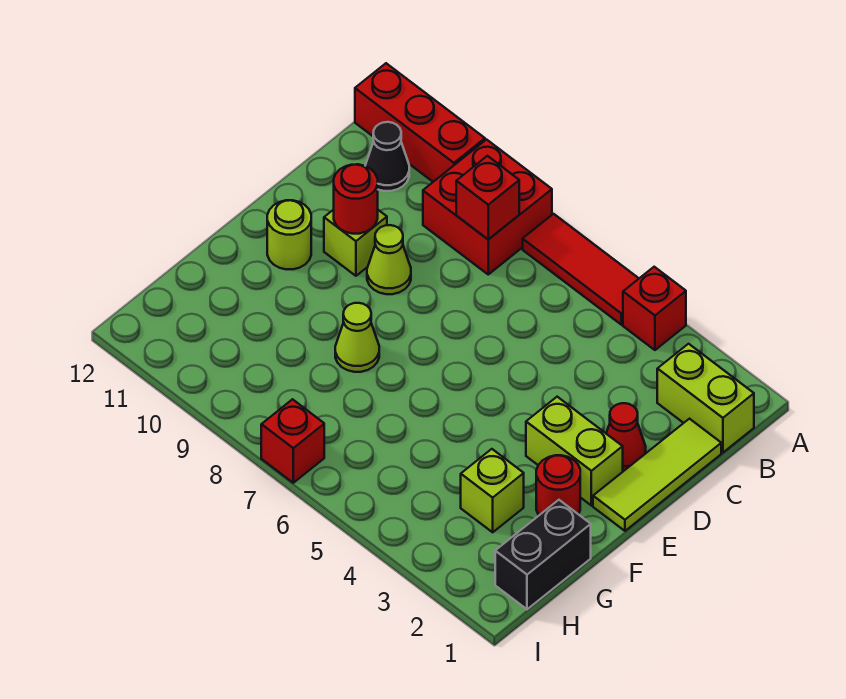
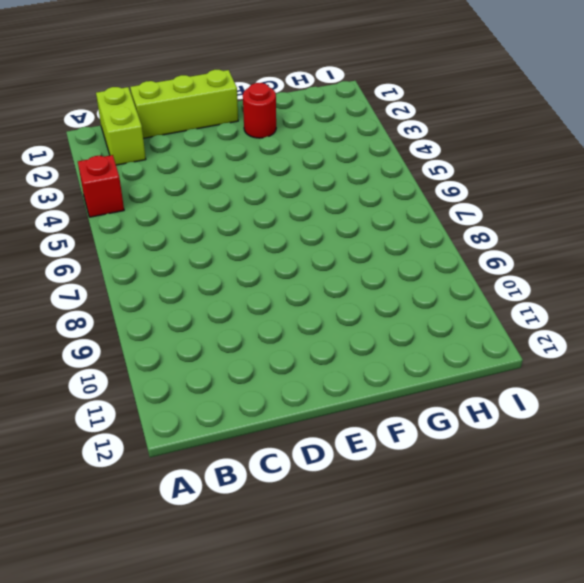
lime brick C1:E1 level 1 -> lime tile C1:E1 level 1
none -> red tile A5:A7 level 1
none -> red brick A8:B9 level 1
none -> red brick A10:A12 level 1

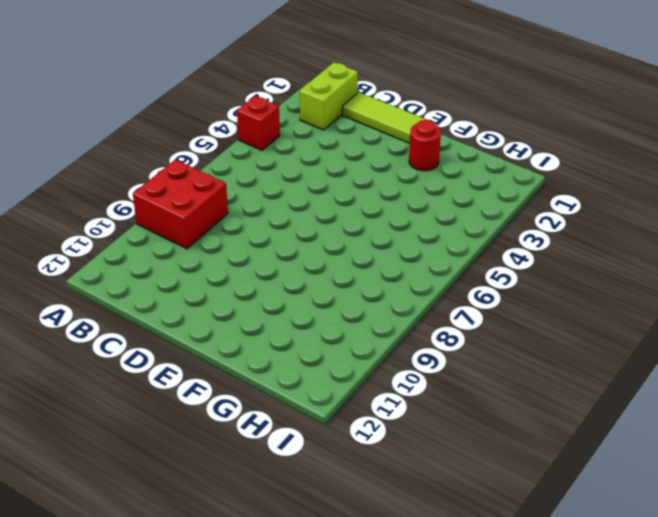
none -> red tile A5:A7 level 1
none -> red brick A10:A12 level 1
none -> black cone B11 level 1

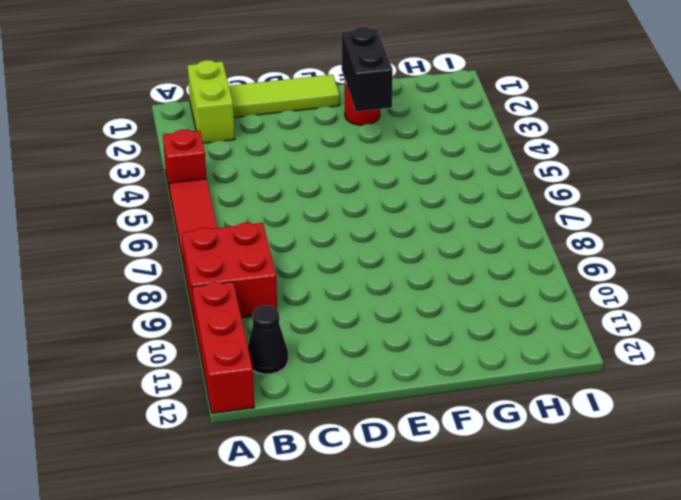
black brick F2:F3 level 2 -> black brick G1:H1 level 1
none -> red cone D2 level 1
none -> lime cone D9 level 1
none -> lime brick D10 level 1

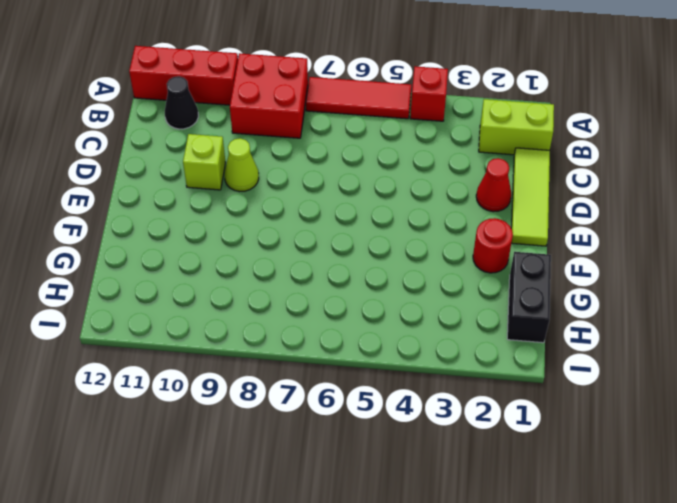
none -> lime brick E2:E3 level 1
none -> lime round brick E11 level 1
none -> lime cone F8 level 1

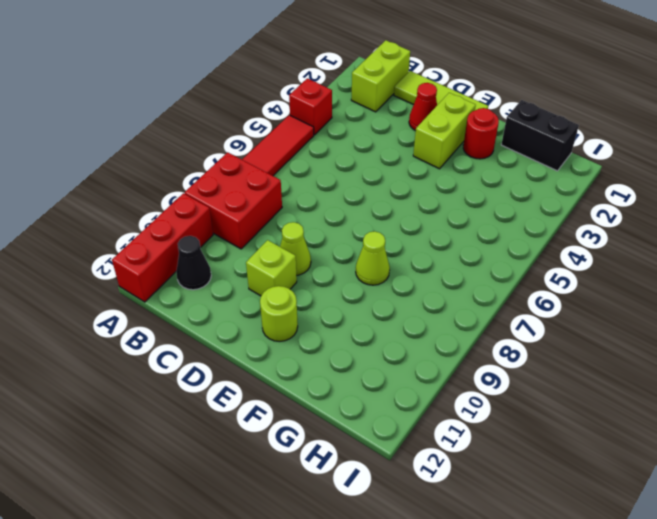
none -> lime brick G3 level 1
none -> red brick I7 level 1
none -> red brick B8 level 2

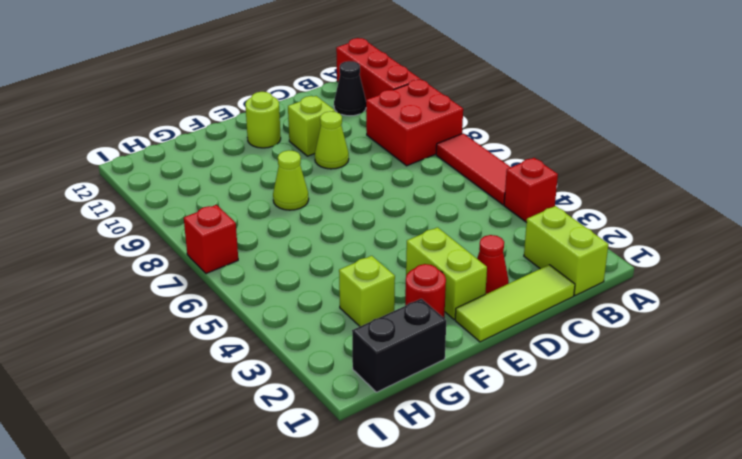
none -> red brick B8 level 2
none -> red round brick D10 level 2

